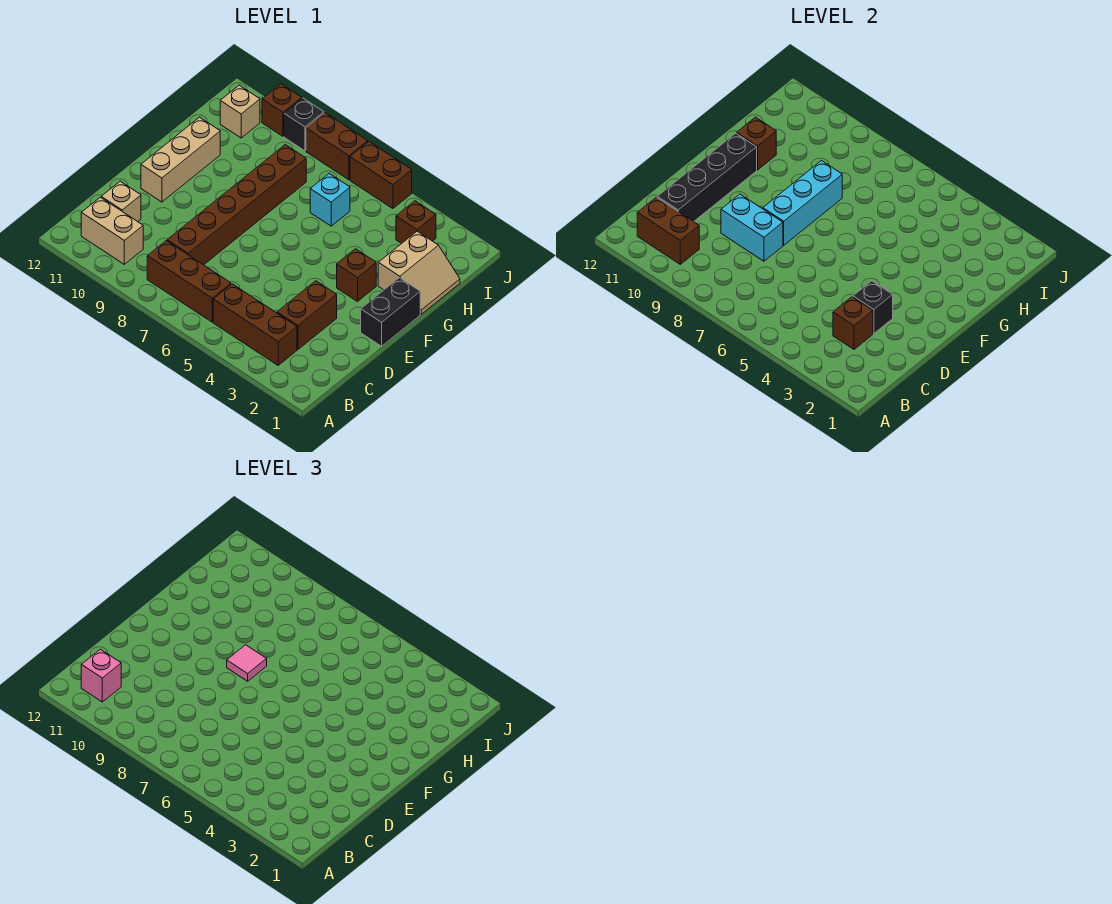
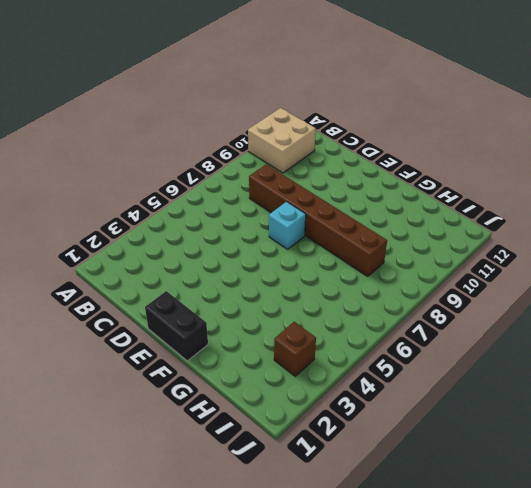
tan brick A10:B11 level 1 -> tan brick B10:B11 level 1
cyan brick E7 level 1 -> cyan brick H6 level 1
none -> brown brick B3:B5 level 1
none -> brown brick B6:B8 level 1
none -> brown brick C3:D3 level 1

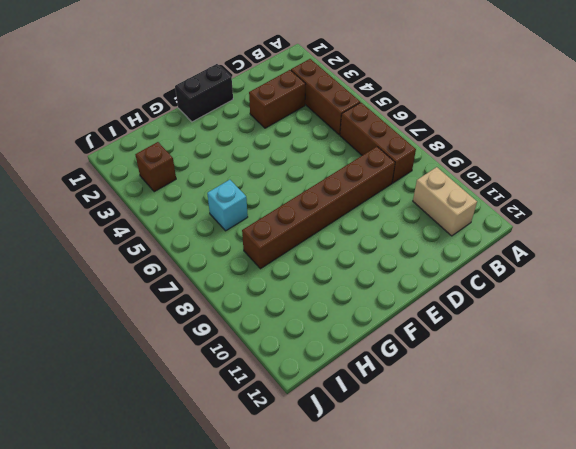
none -> tan brick C11 level 1
none -> tan brick E11:G11 level 1
none -> brown brick F3 level 1

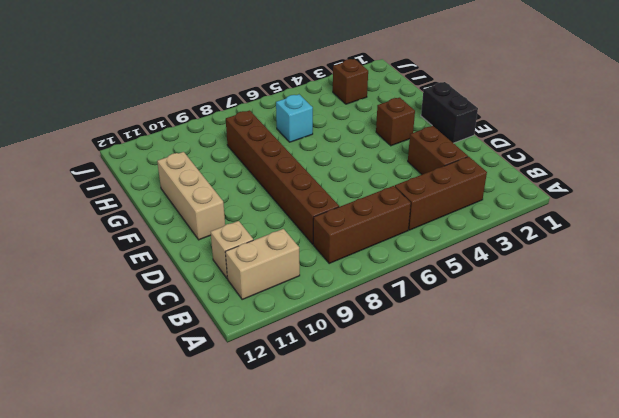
none -> tan slope G1:H2 level 1 top 2
none -> tan brick I11 level 1
none -> brown brick J5:J6 level 1

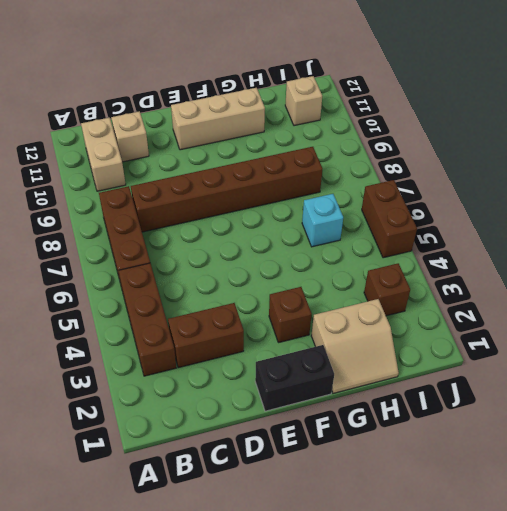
none -> brown brick J7:J8 level 1
none -> black brick J9 level 1
none -> brown brick J10 level 1

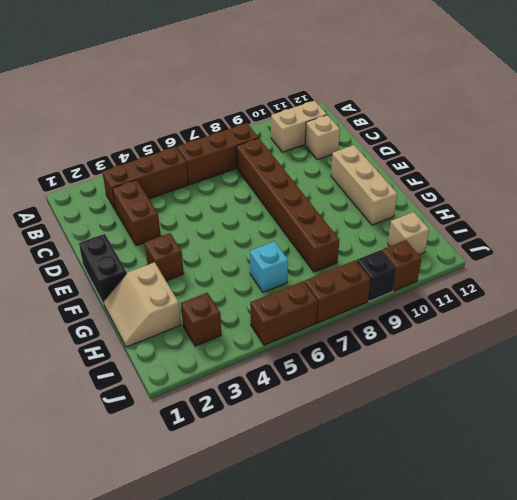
none -> brown brick B10:B11 level 2
none -> brown brick C3 level 2
none -> black brick C11:F11 level 2

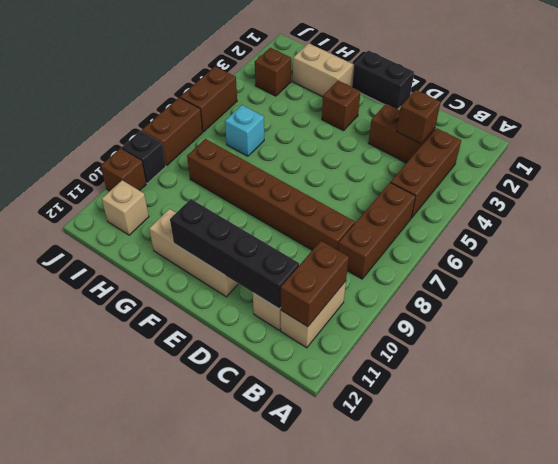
none -> black brick D3 level 2
none -> cyan brick D8:D9 level 2
none -> cyan brick E8:G8 level 2

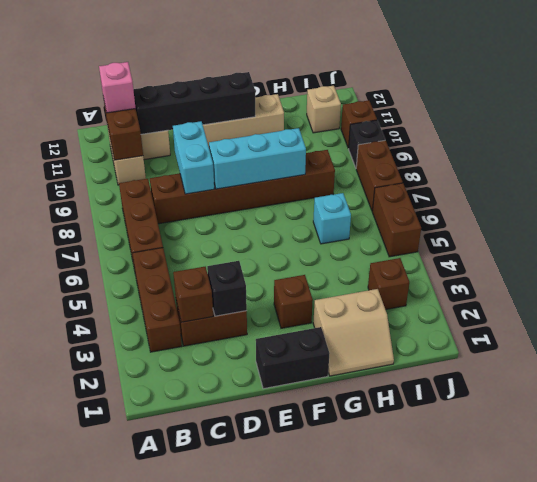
none -> brown brick G11 level 2
none -> pink tile F8 level 3

